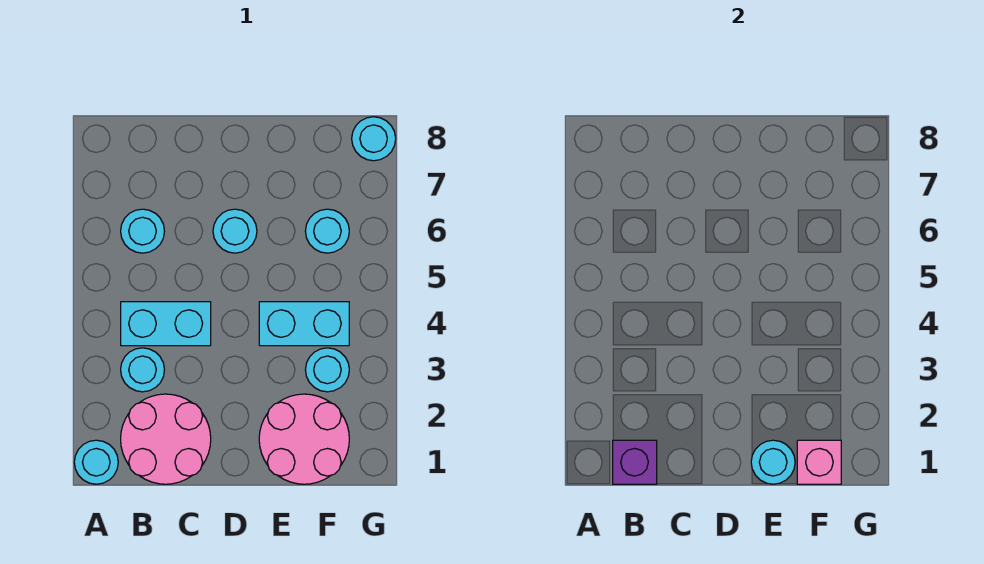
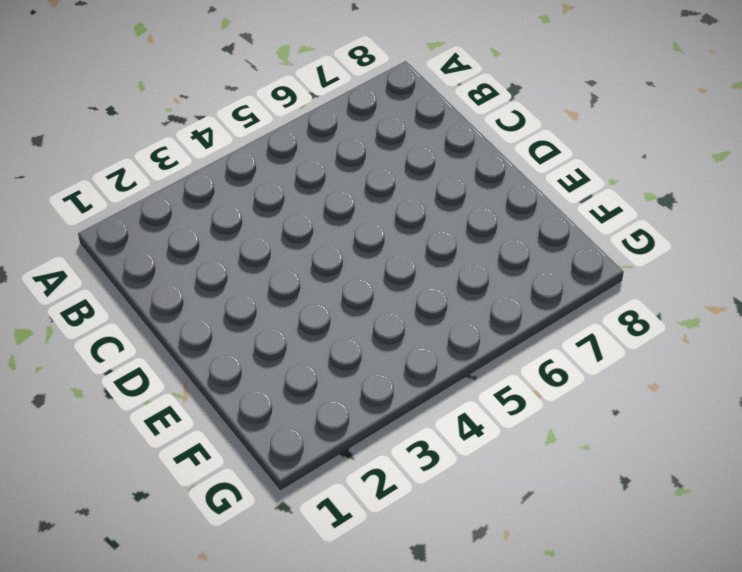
none -> cyan round brick A1 level 1
none -> pink round brick B1:C2 level 1
none -> cyan round brick B3 level 1

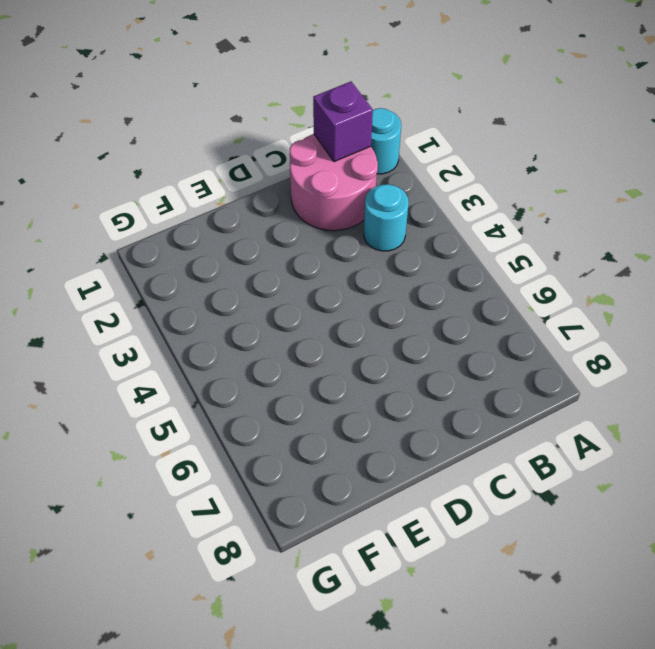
none -> cyan brick B4:C4 level 1
none -> cyan round brick B6 level 1
none -> cyan round brick D6 level 1

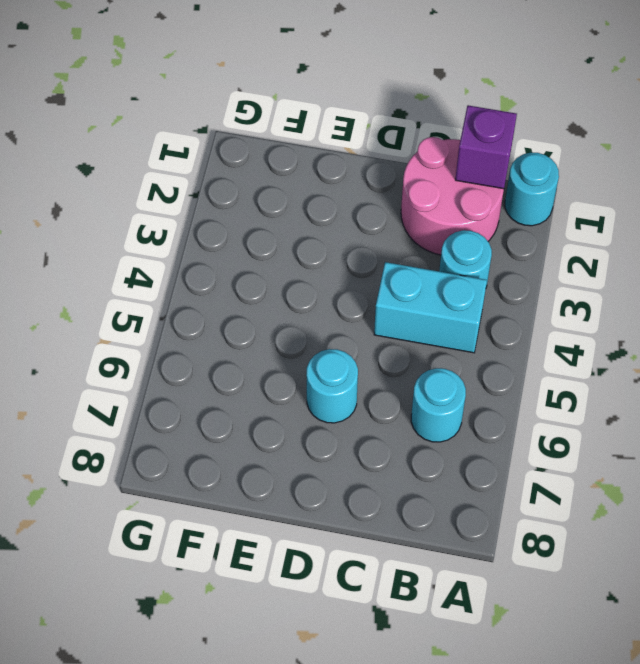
none -> pink round brick E1:F2 level 1
none -> cyan brick E4:F4 level 1
none -> cyan round brick F3 level 1

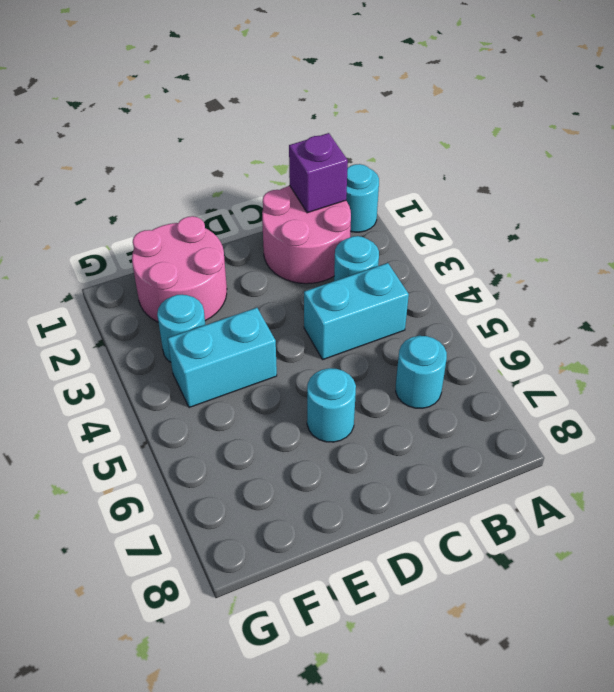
none -> cyan round brick F6 level 1
none -> cyan round brick G8 level 1
none -> cyan round brick E1 level 2

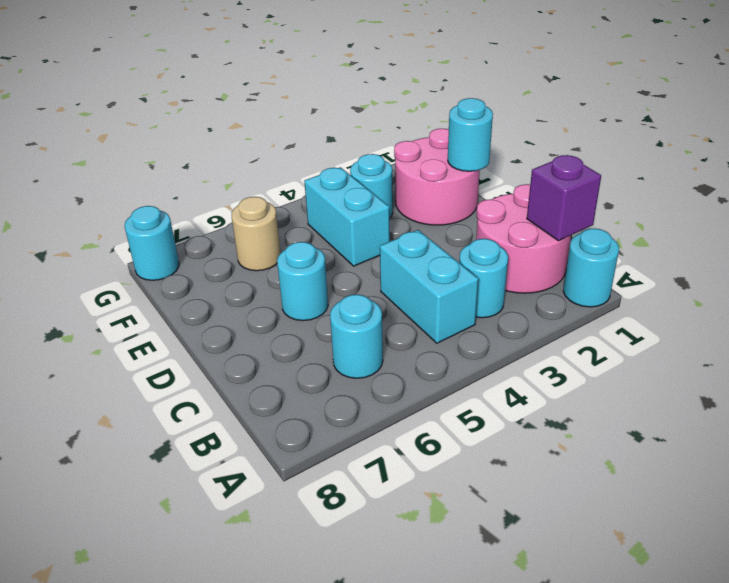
tan round brick F6 level 1 -> cyan round brick F6 level 1
none -> pink brick F1 level 2

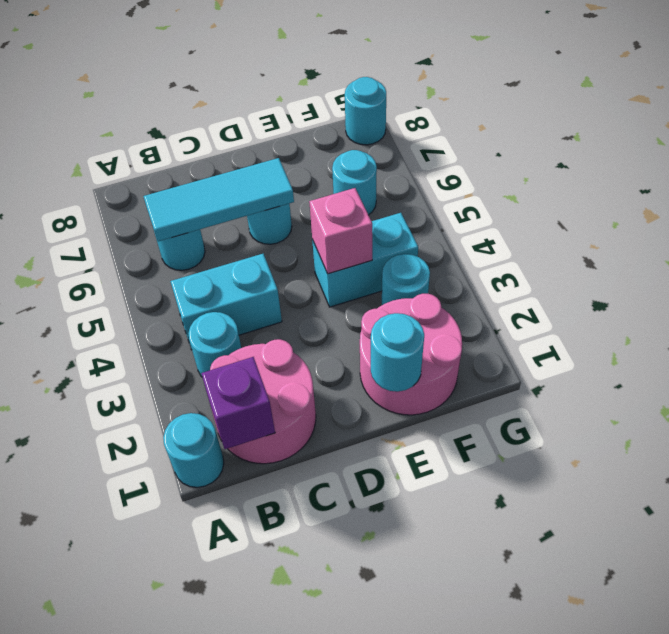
cyan tile B6:D6 level 2 -> none
pink brick E4 level 2 -> pink brick F1 level 2

